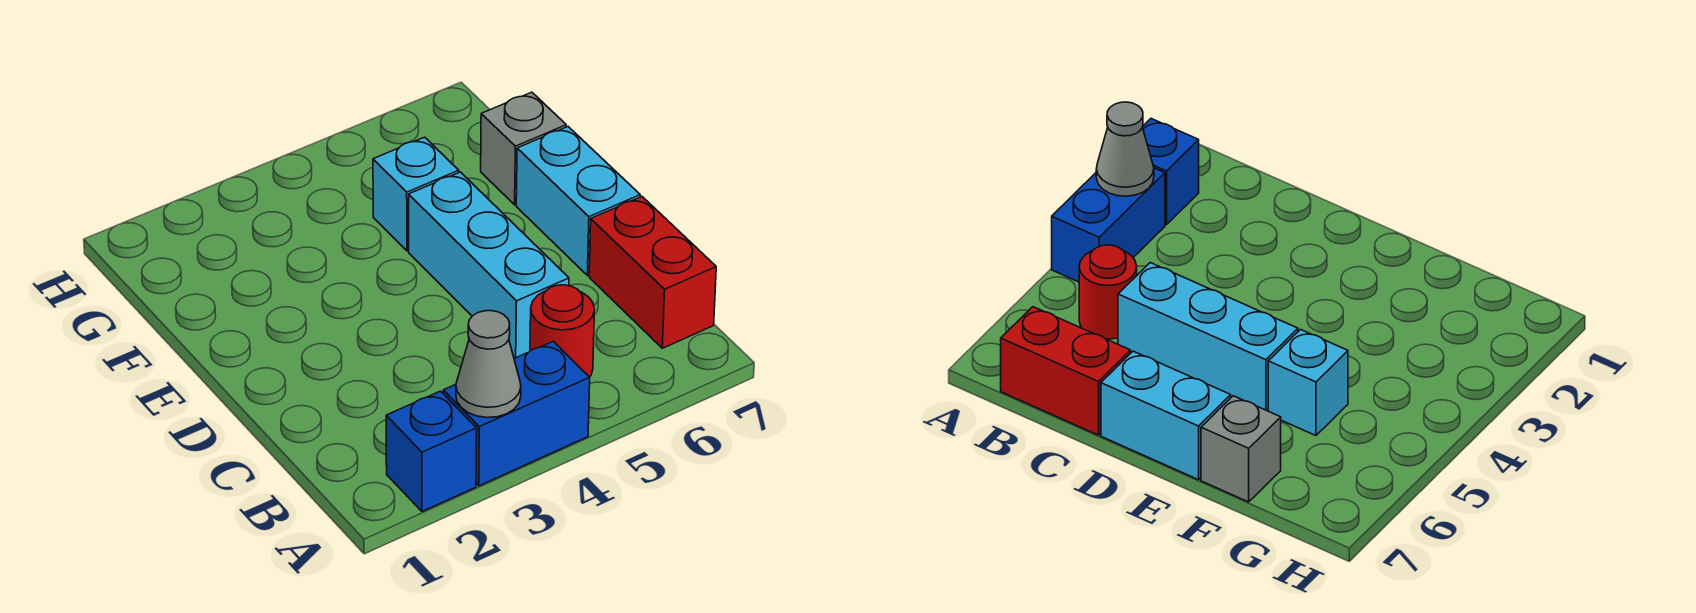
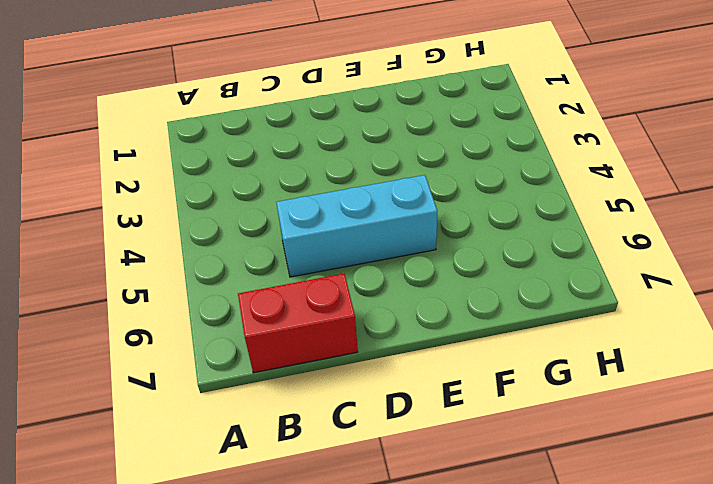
none -> blue brick A2 level 1
none -> blue brick A3:A4 level 1

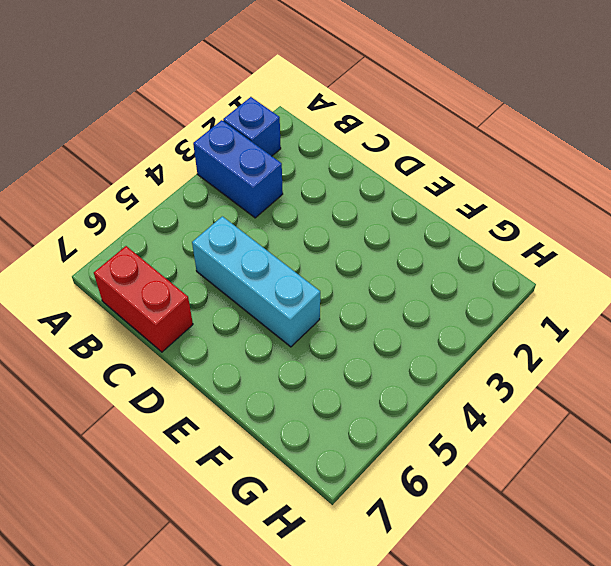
blue brick A3:B3 level 1 -> blue brick A3:A4 level 1
none -> red round brick B5 level 1
none -> cyan brick D7:E7 level 1

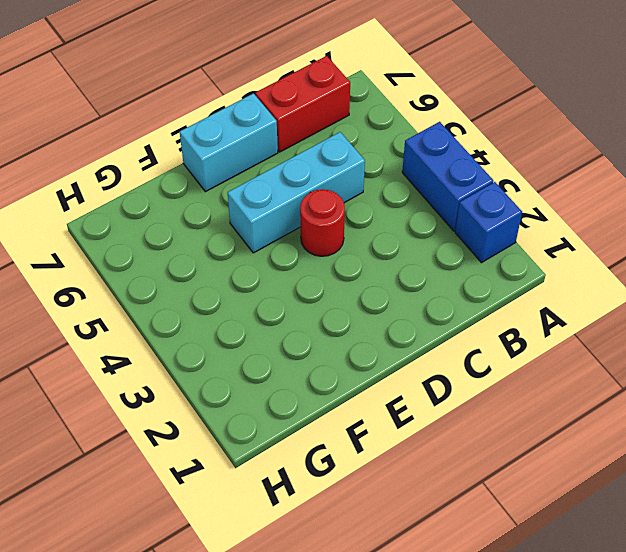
red round brick D4 level 1 -> red round brick B5 level 1
none -> cyan brick F5 level 1
none -> grey brick F7 level 1

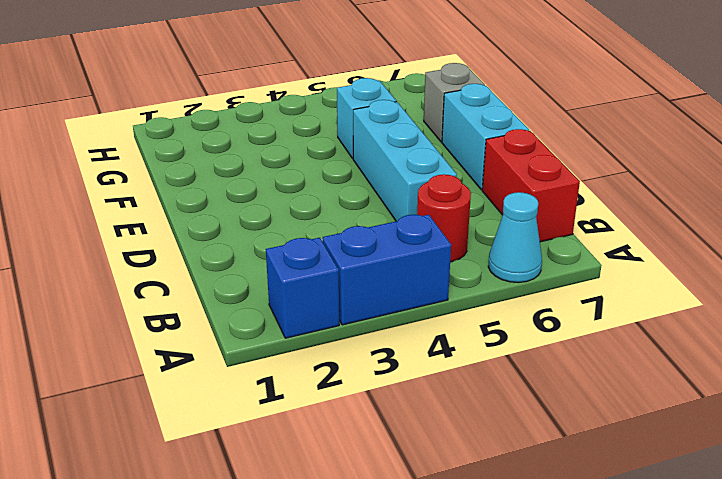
cyan cone A6 level 1 -> none
none -> grey cone A3 level 2

